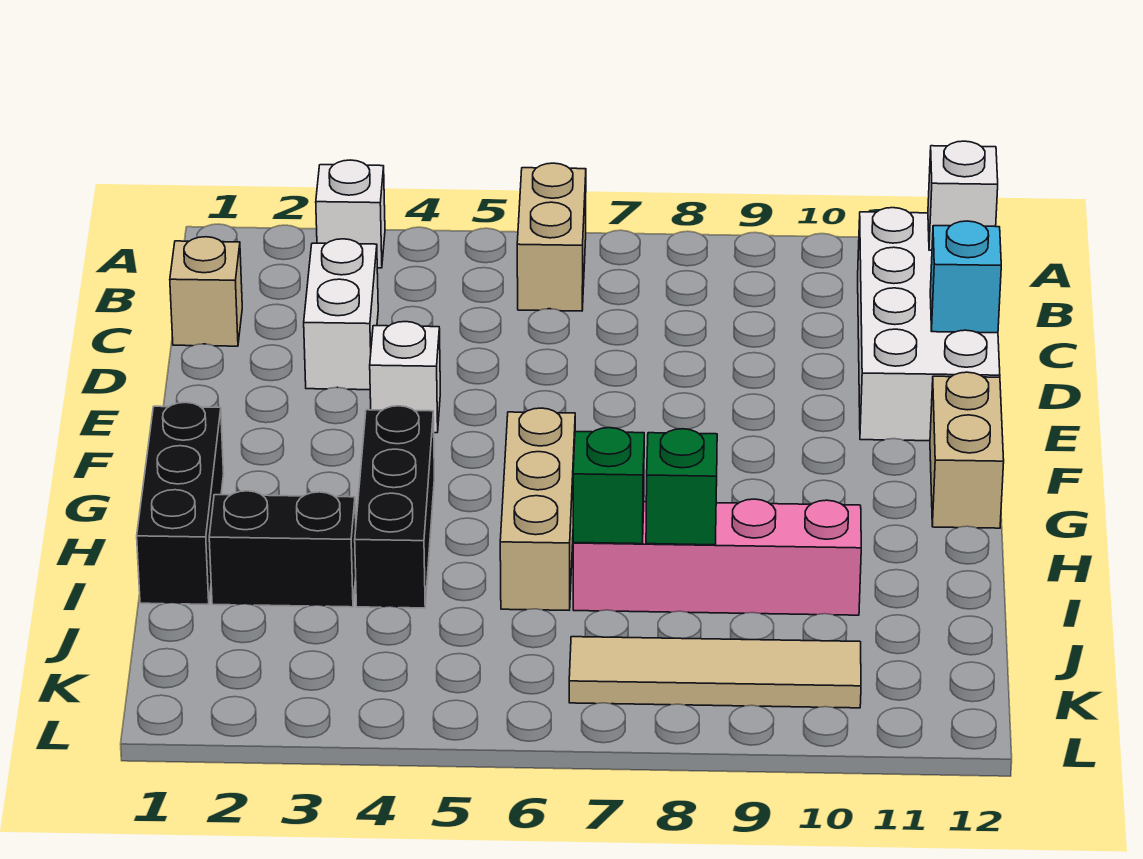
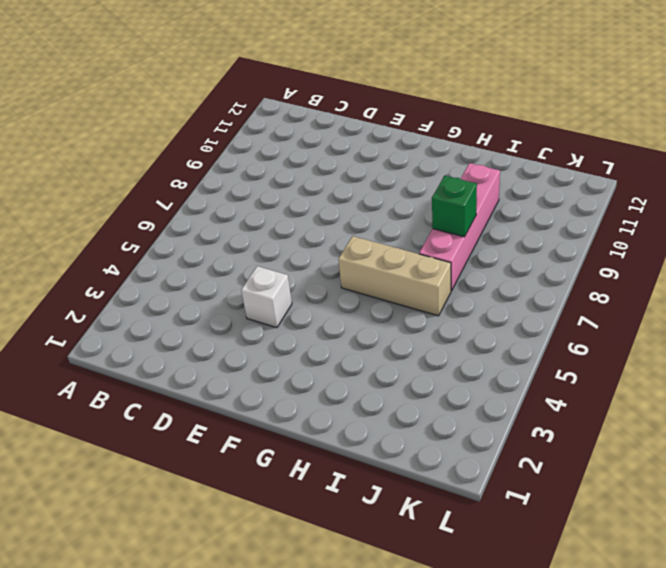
none -> white brick A3 level 1
none -> tan brick A6:B6 level 1
none -> white brick B11:E12 level 1

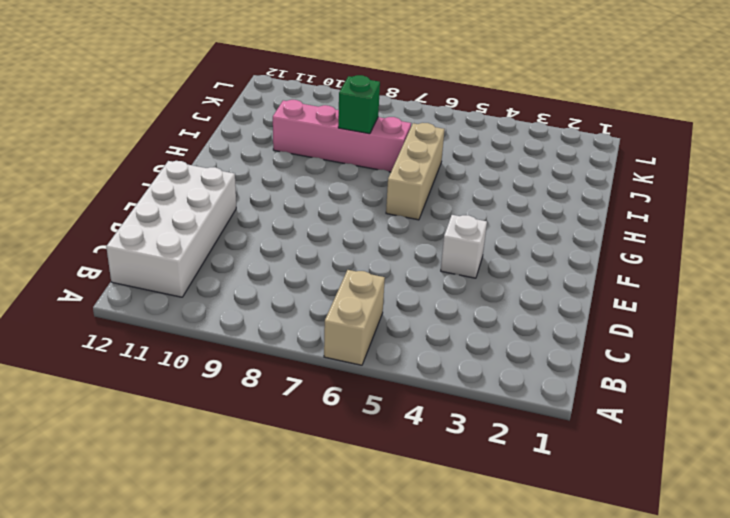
none -> white brick A3 level 1
none -> tan brick C1 level 1
none -> white brick C3:D3 level 1

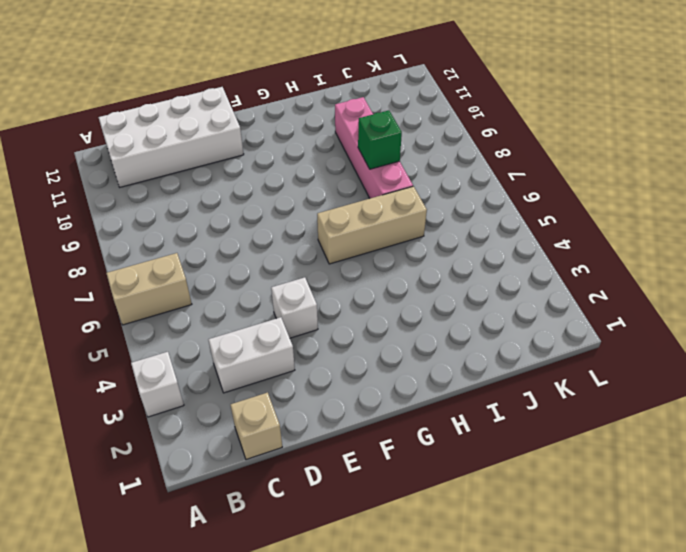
none -> tan brick F12:G12 level 1
none -> black brick G1:I1 level 1
none -> black brick G4:I4 level 1

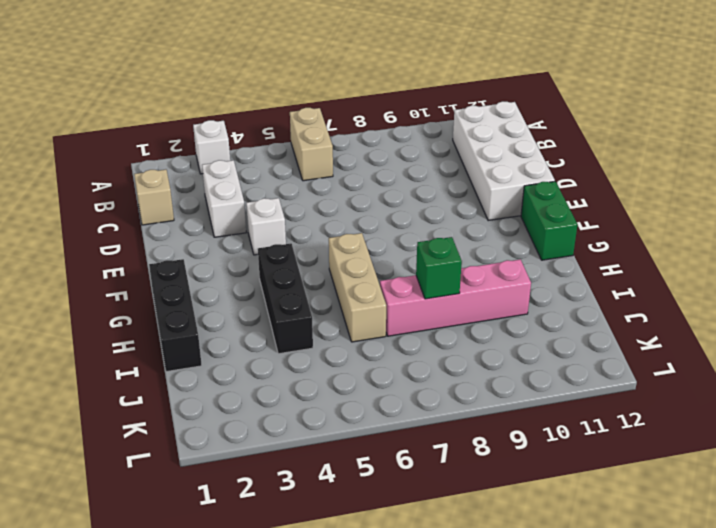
green brick F12:G12 level 1 -> tan brick F12:G12 level 1
none -> black brick I2:I3 level 1
none -> tan tile K7:K10 level 1
none -> white brick B12 level 2

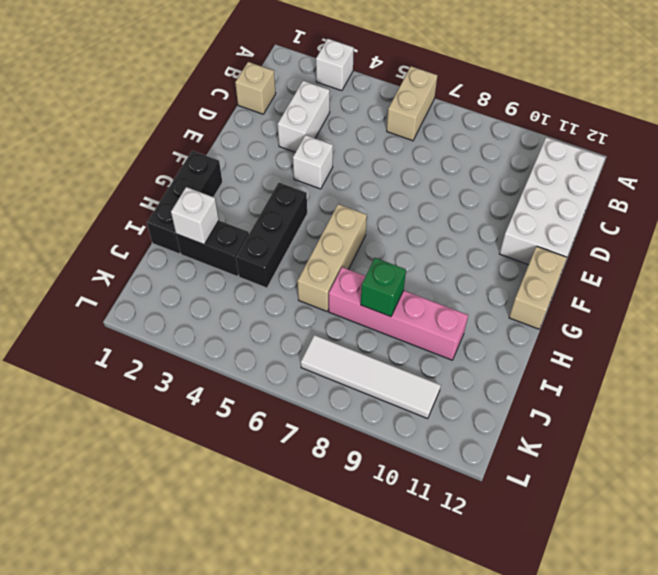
white brick I2 level 2 -> white brick B12 level 2
white tile K7:K10 level 1 -> tan tile K7:K10 level 1
none -> cyan brick D12 level 2
none -> green brick I7 level 2

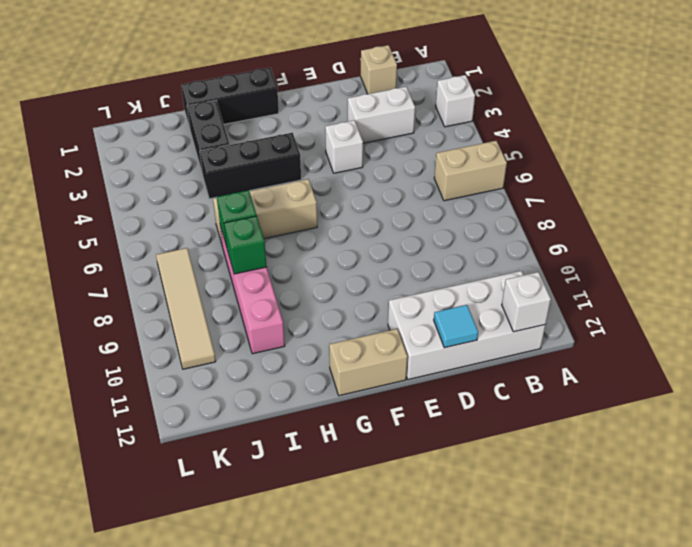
cyan tile D12 level 2 -> cyan brick D12 level 2

